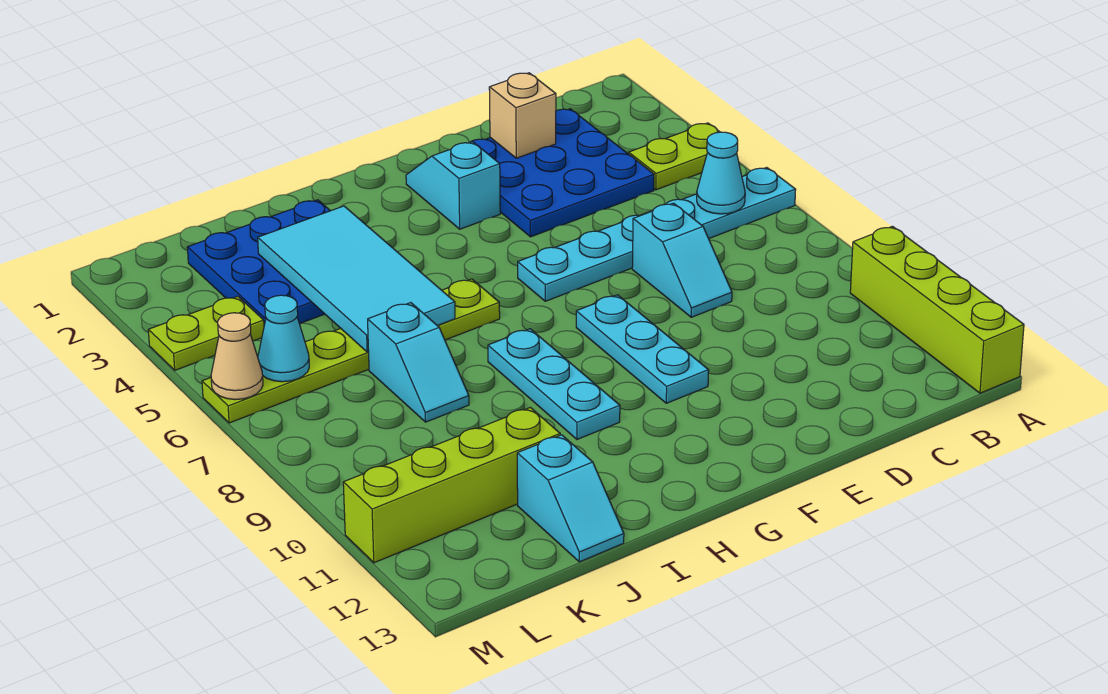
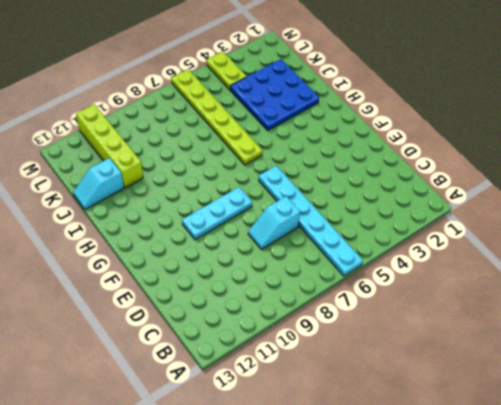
none -> lime plate A4:B4 level 1
none -> lime brick A10:A13 level 1
none -> blue plate C2:E4 level 1

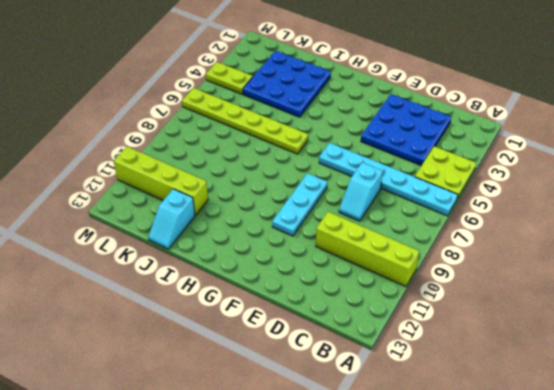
lime plate A4:B5 level 1 -> lime plate A4:B4 level 1
lime brick A10:D10 level 1 -> lime brick A10:A13 level 1
none -> cyan slope F2:F3 level 1 top 3
none -> cyan plate H8:H10 level 1
none -> cyan slope J7:J8 level 1 top 7

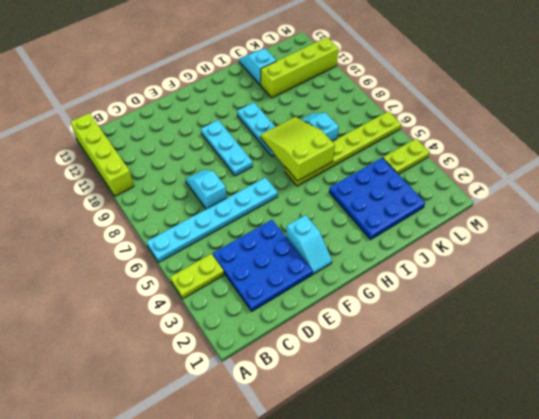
lime slope H6:I8 level 2 top 6 -> cyan tile I3:J6 level 2
none -> cyan cone B6 level 2
none -> tan brick D2 level 2
none -> cyan cone L6 level 2

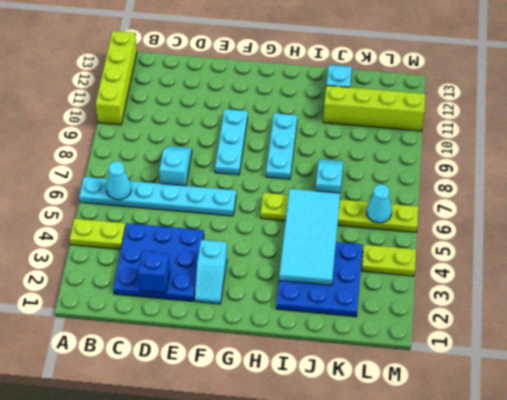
blue brick D2 level 2 -> tan brick D2 level 2
none -> tan cone M6 level 2

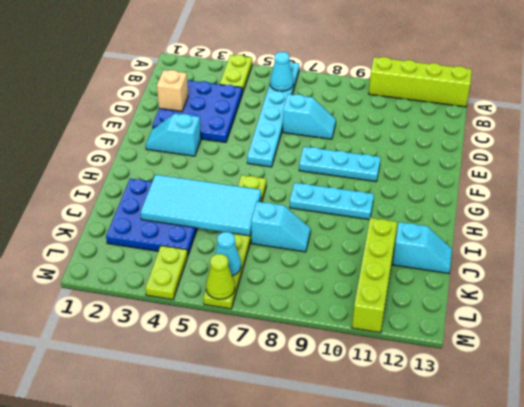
lime cone M6 level 2 -> tan cone M6 level 2

